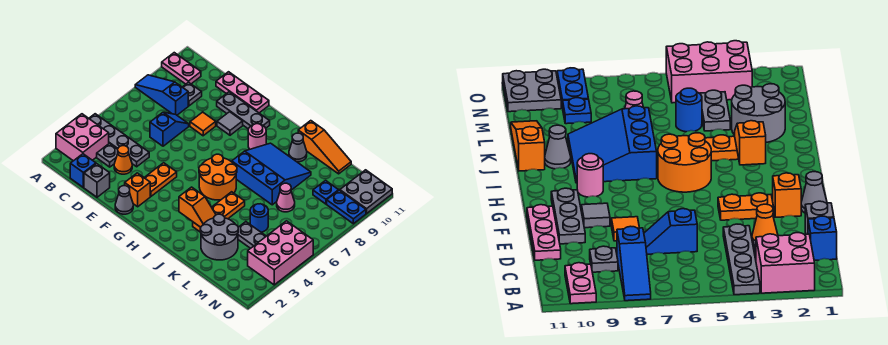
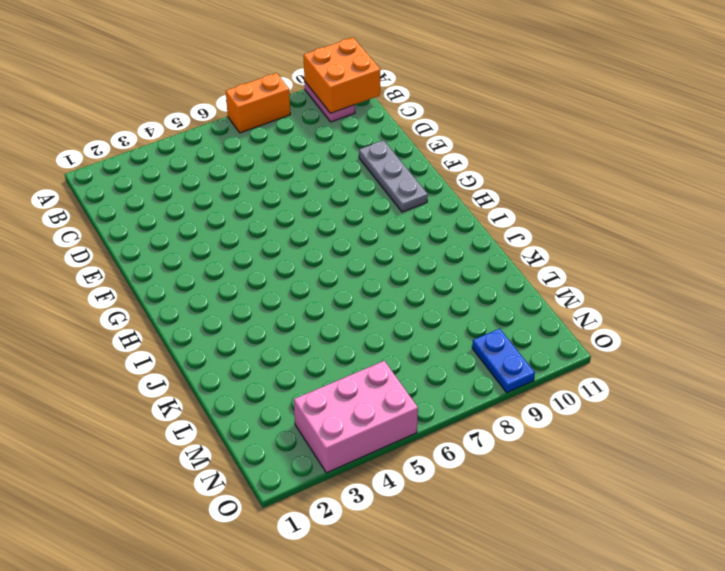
orange brick A7:A8 level 1 -> blue slope A8:C8 level 1 top C
orange brick A10:B11 level 2 -> none
none -> pink brick A2:B3 level 1
none -> grey plate A4:D4 level 1
none -> blue brick C1 level 1
none -> grey plate C3 level 1

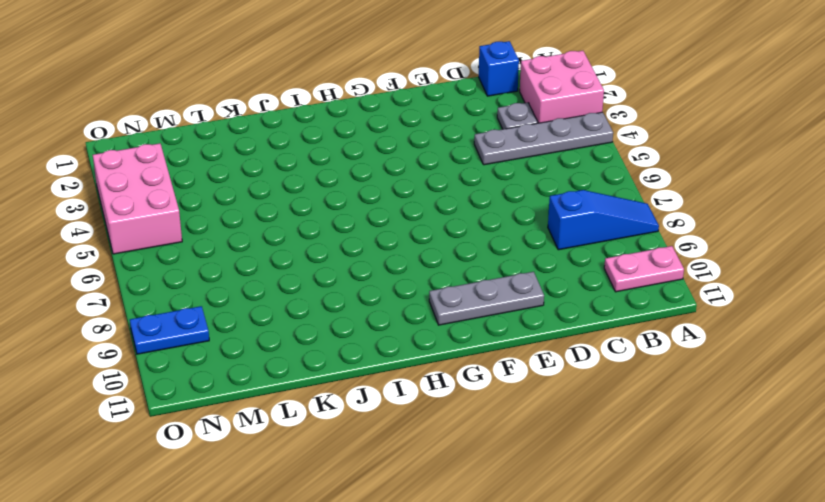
none -> grey plate C9 level 1
none -> grey brick D1 level 1
none -> orange cone D3 level 1
none -> blue slope D6:D7 level 1 top 6

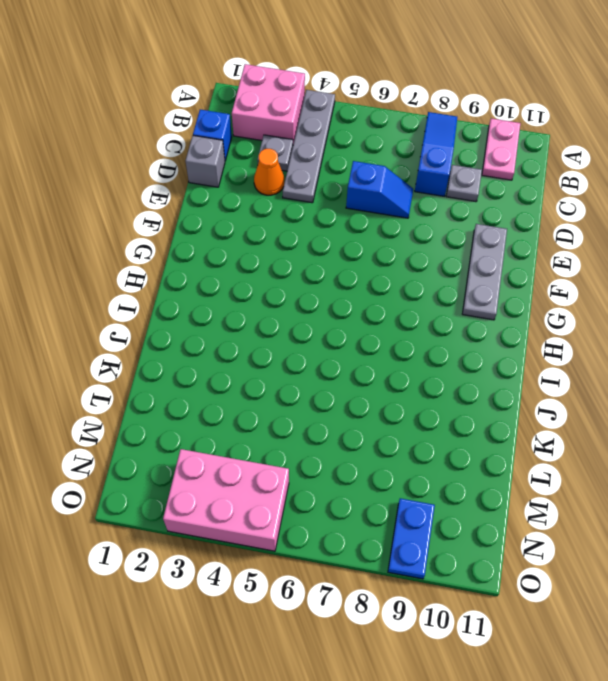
none -> pink plate D11:F11 level 1
none -> orange tile E8 level 1
none -> grey cone F1 level 1
none -> orange brick F2 level 1

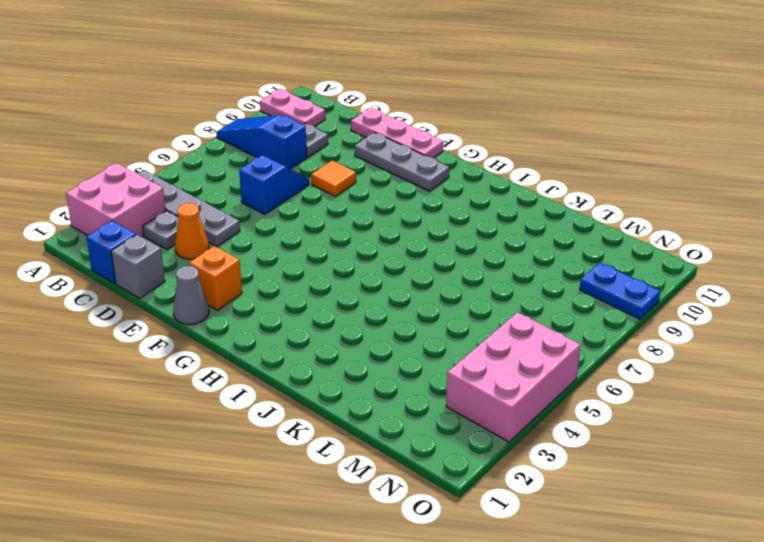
none -> orange plate F3:F4 level 1
none -> grey tile F9 level 1
none -> orange round brick H5:I6 level 1
none -> pink round brick H9 level 1

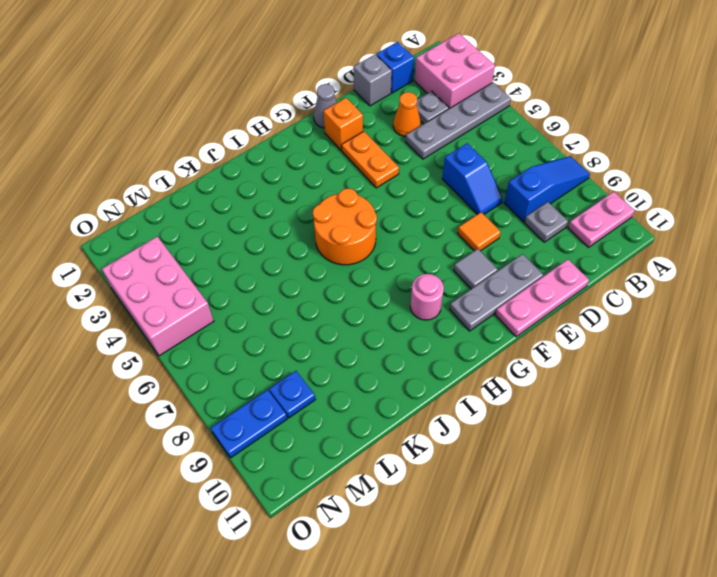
none -> blue slope I7:K9 level 1 top 7
none -> orange plate J3:J5 level 1
none -> grey cone J10 level 1
none -> orange slope J11:L11 level 1 top J

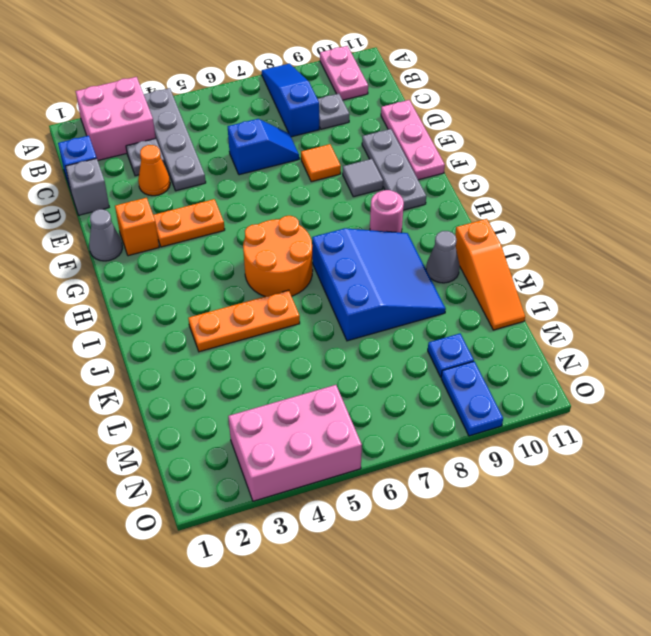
none -> grey round brick K2:L3 level 1
none -> grey plate L4:M4 level 1
none -> blue round brick L5 level 1
none -> pink cone L7 level 1

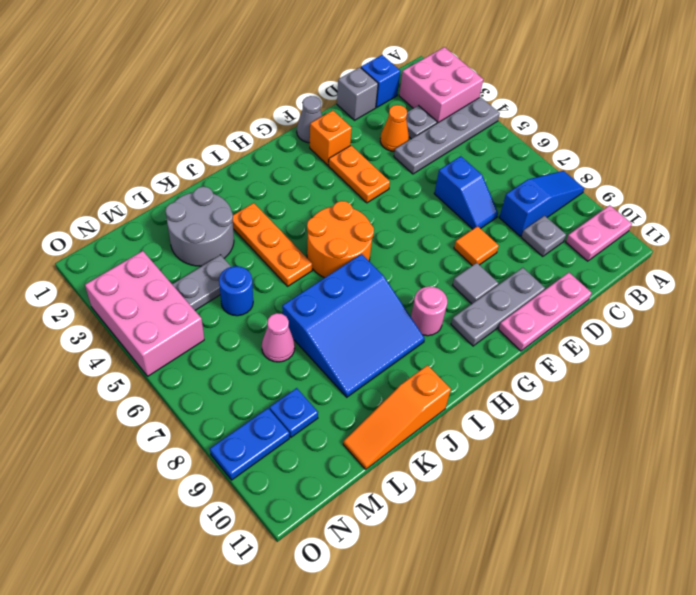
none -> grey cone J10 level 1
none -> grey plate N10:O11 level 1
none -> orange slope I3:J3 level 2 top I

